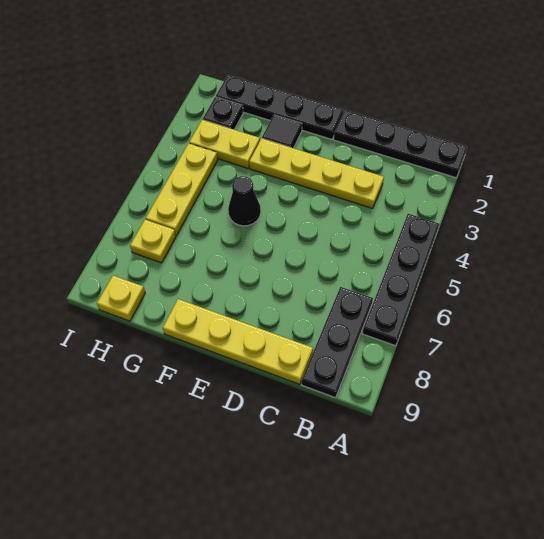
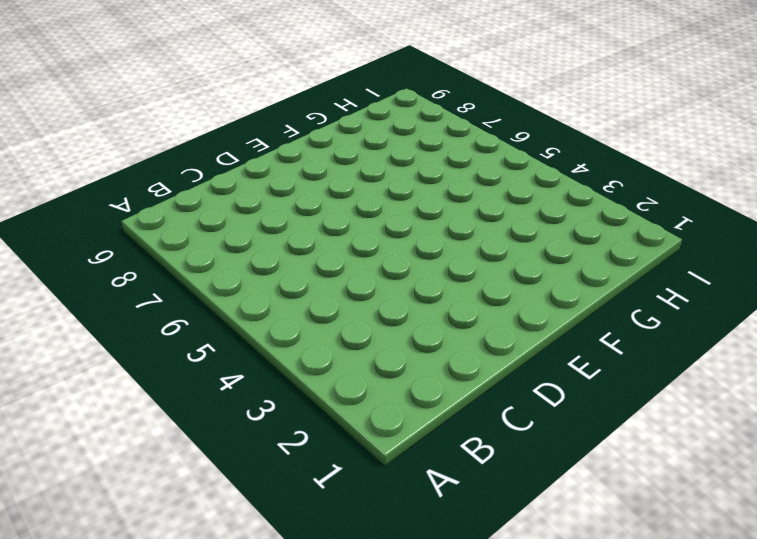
none -> black plate A1:D1 level 1
none -> black plate A4:A7 level 1
none -> black plate B7:B9 level 1

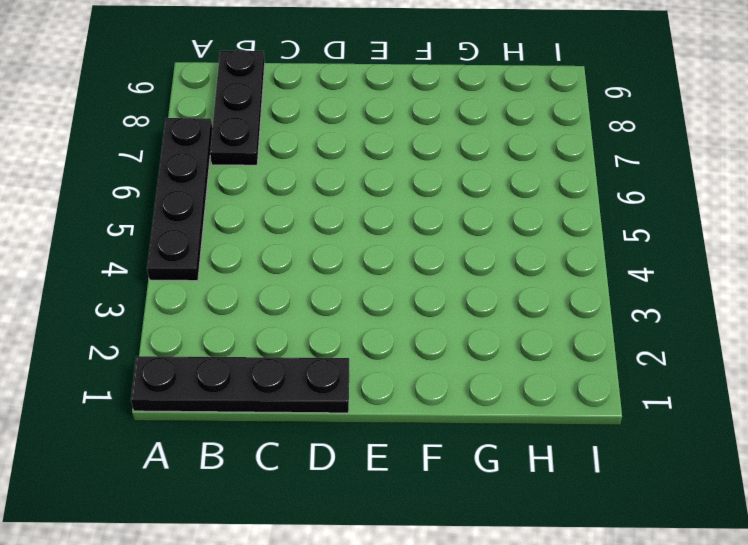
none -> yellow plate C3:F3 level 1
none -> yellow plate C9:F9 level 1
none -> black plate E1:H1 level 1

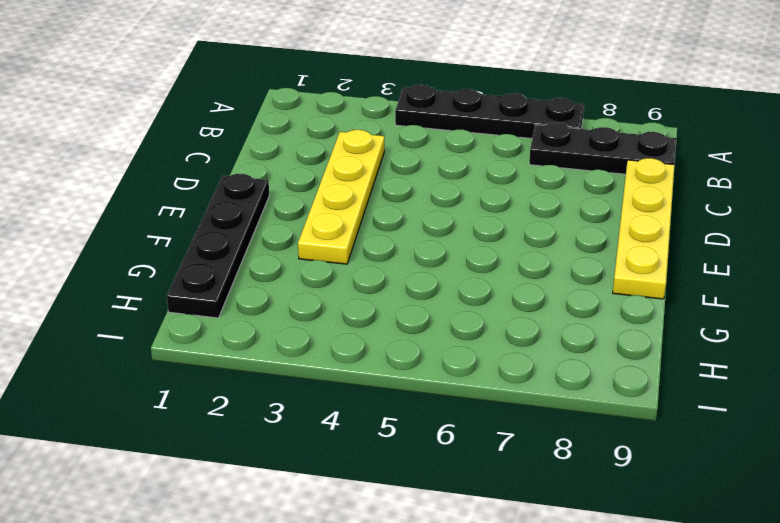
none -> black plate A1:D1 level 1
none -> black tile F2 level 1
none -> black cone F5 level 1

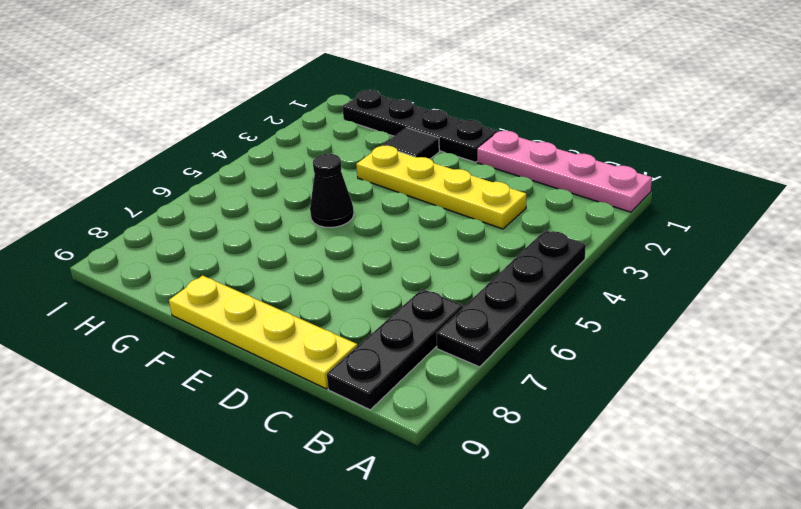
pink plate A1:D1 level 1 -> black plate A1:D1 level 1
none -> yellow plate G3:H3 level 1
none -> black plate H2 level 1
none -> yellow plate H4:H6 level 1

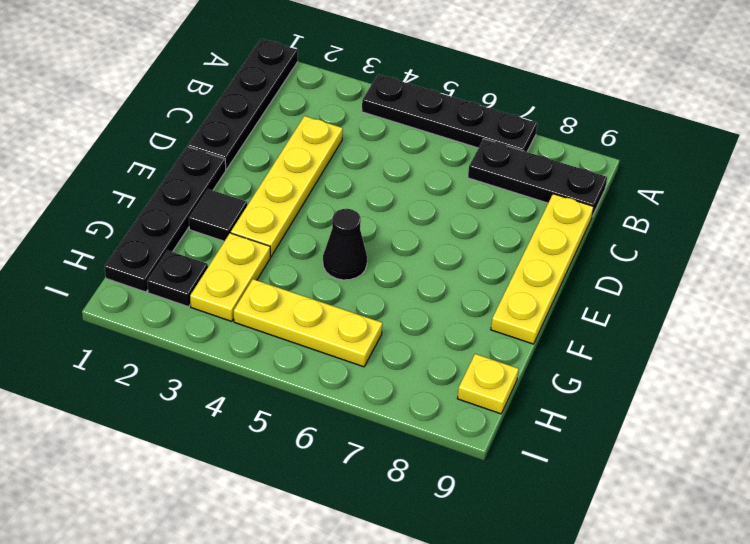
none -> yellow plate H7 level 1

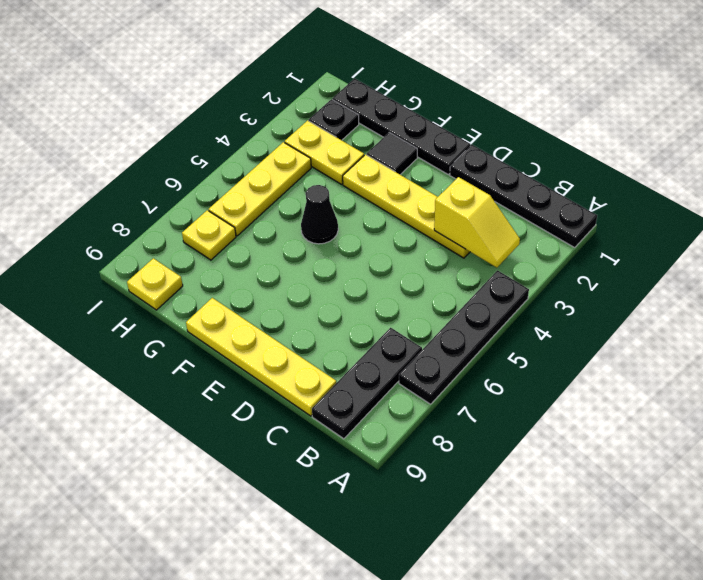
yellow slope B3:C3 level 2 top C -> none

